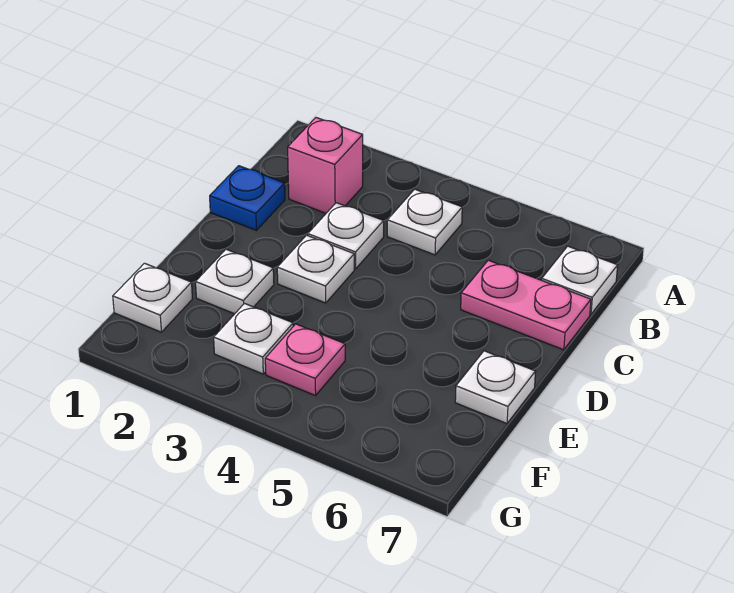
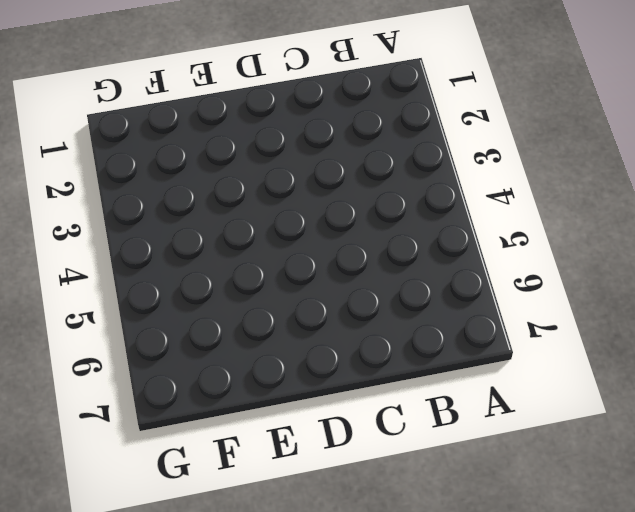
none -> pink brick B2 level 1
none -> white plate B4 level 1
none -> white plate B7 level 1

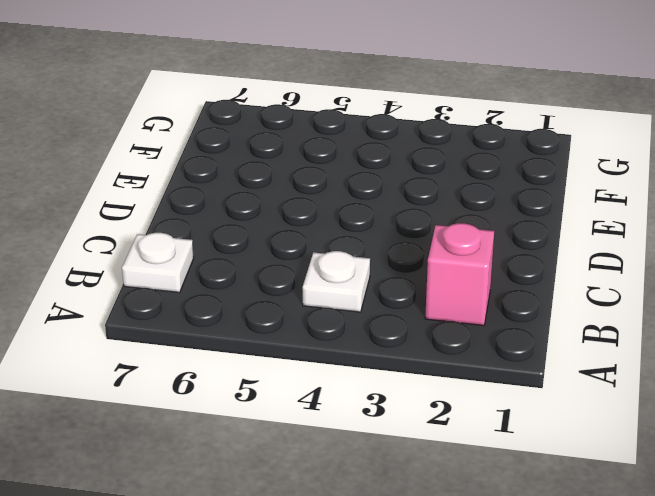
none -> blue plate C1 level 1
none -> white plate C3 level 1
none -> pink plate C6:C7 level 1

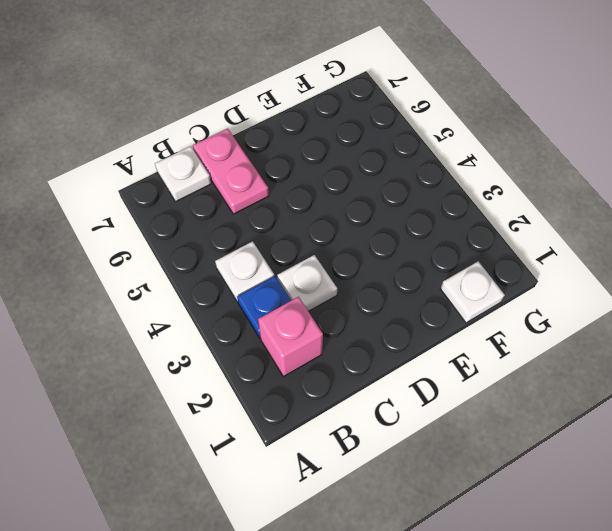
blue plate B3 level 1 -> blue plate C1 level 1
none -> white plate D3 level 1
none -> white plate E2 level 1
none -> white plate E7 level 1

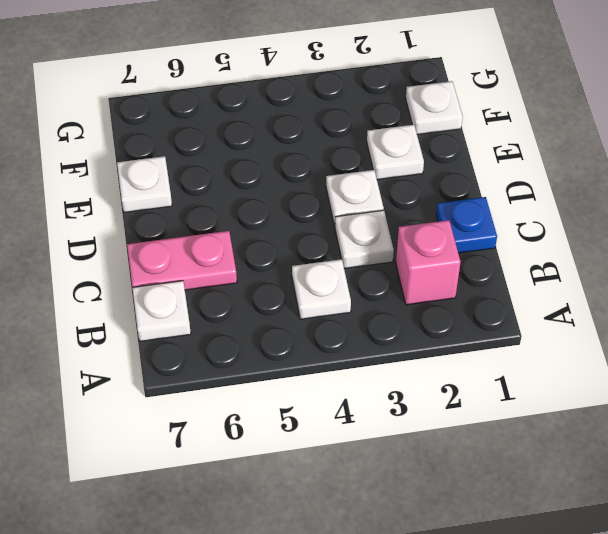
none -> white plate F3 level 1
none -> pink plate F4 level 1

